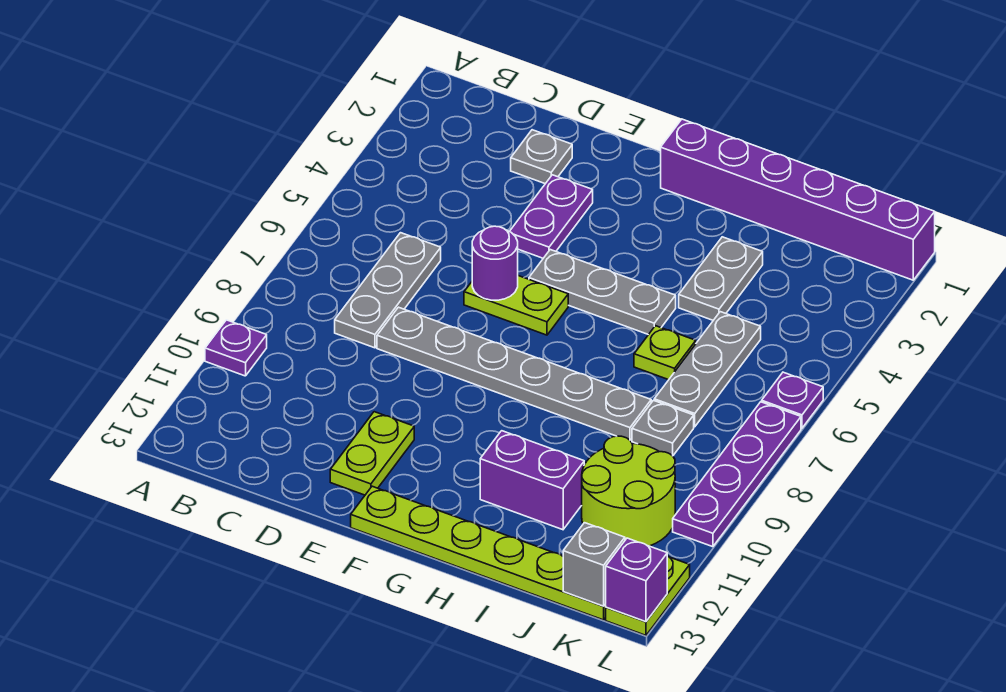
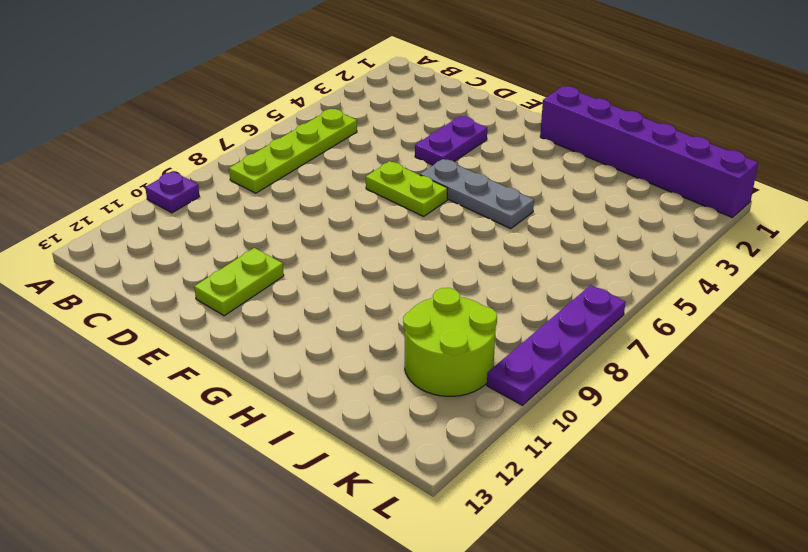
lime plate B5:B8 level 1 -> none
none -> grey plate C6:C8 level 1
none -> grey plate D2 level 1
none -> grey plate D8:I8 level 1

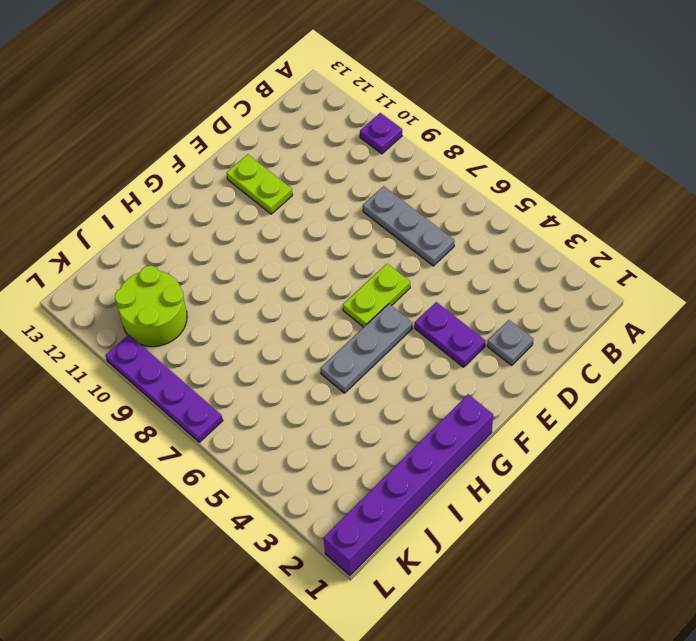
none -> grey plate D8:I8 level 1
none -> lime plate F13:K13 level 1
none -> purple brick H11:I11 level 1

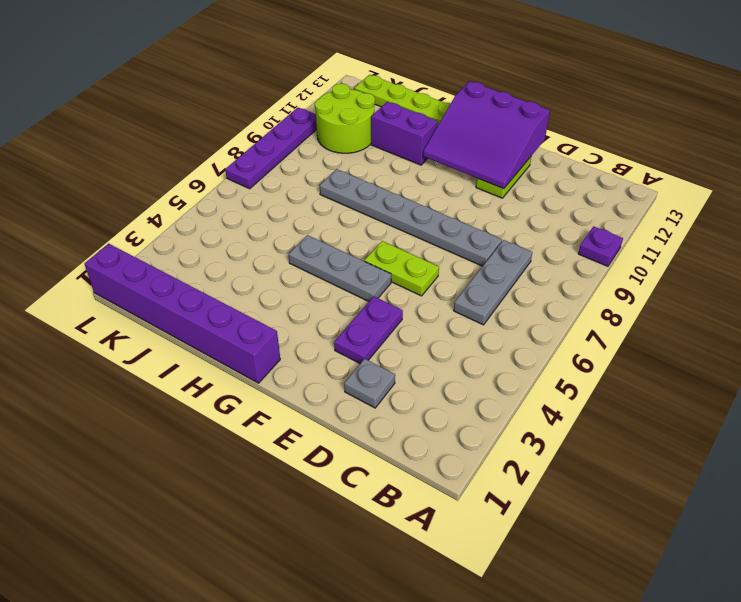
purple slope E11:G13 level 2 top 13 -> none
none -> grey plate I3:I4 level 1
none -> lime plate I6 level 1
none -> grey plate J5:J7 level 1

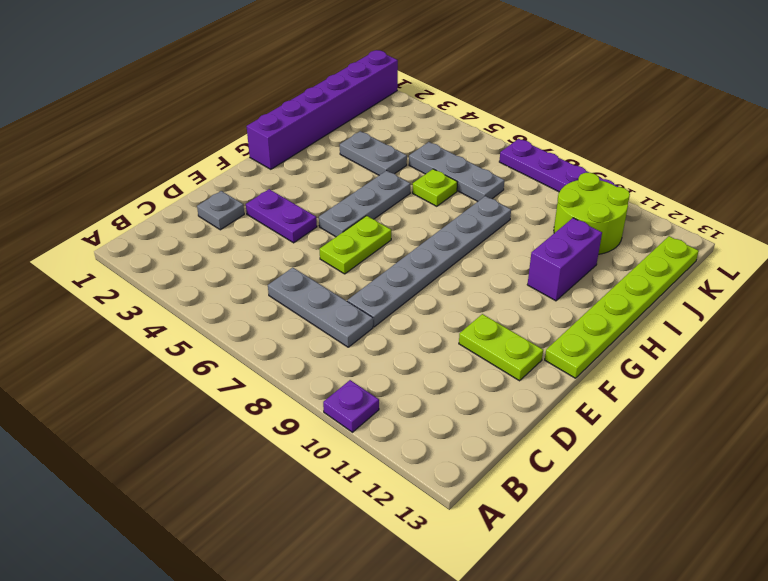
none -> grey plate J8 level 1
none -> purple plate L6 level 1
none -> lime plate L12:L13 level 1

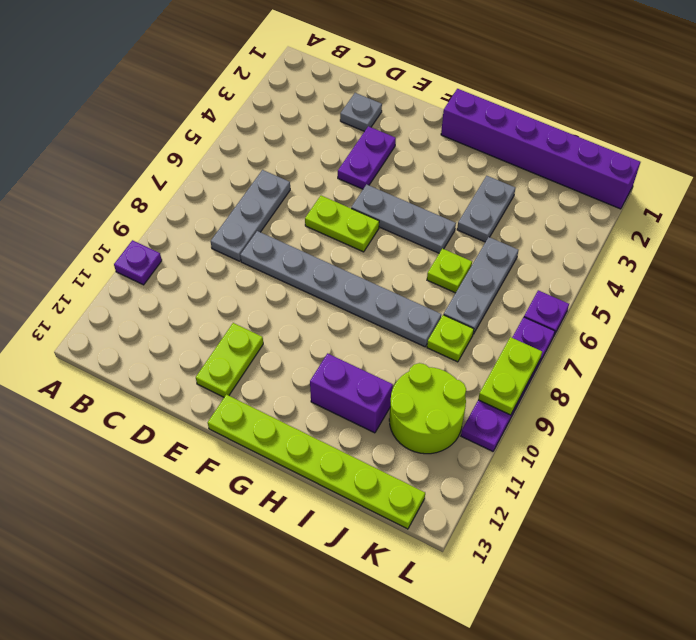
lime plate J8 level 1 -> grey plate J8 level 1
lime plate L8:L9 level 2 -> lime plate L12:L13 level 1
none -> purple round brick E6 level 2
none -> grey brick K13 level 2
none -> purple brick L13 level 2

